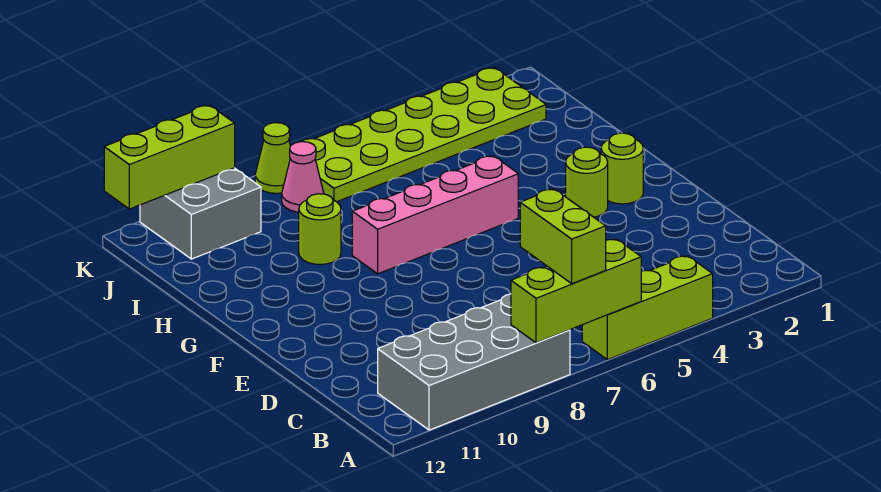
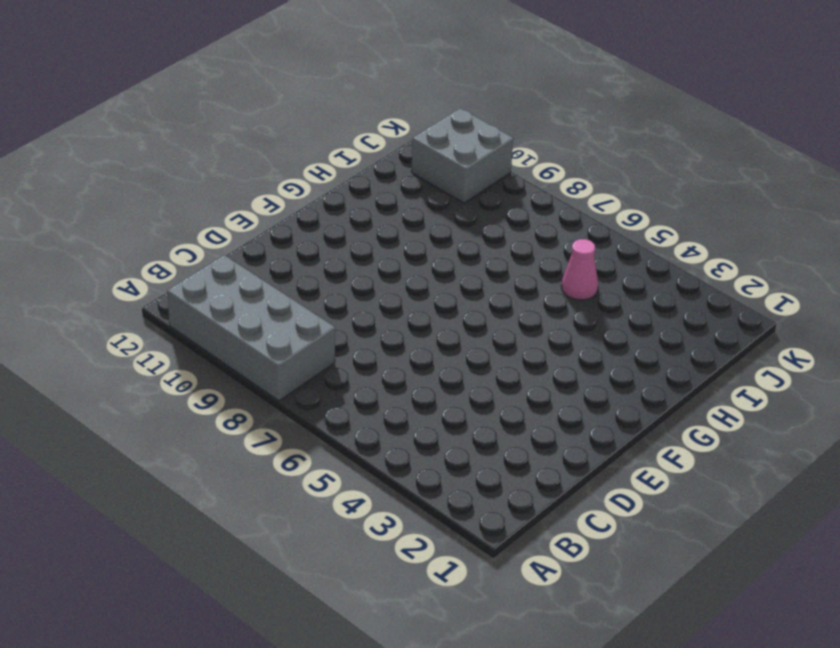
pink cone I5 level 1 -> pink cone J8 level 1
none -> lime brick A4:A6 level 1
none -> lime round brick F2 level 1
none -> lime round brick F3 level 1

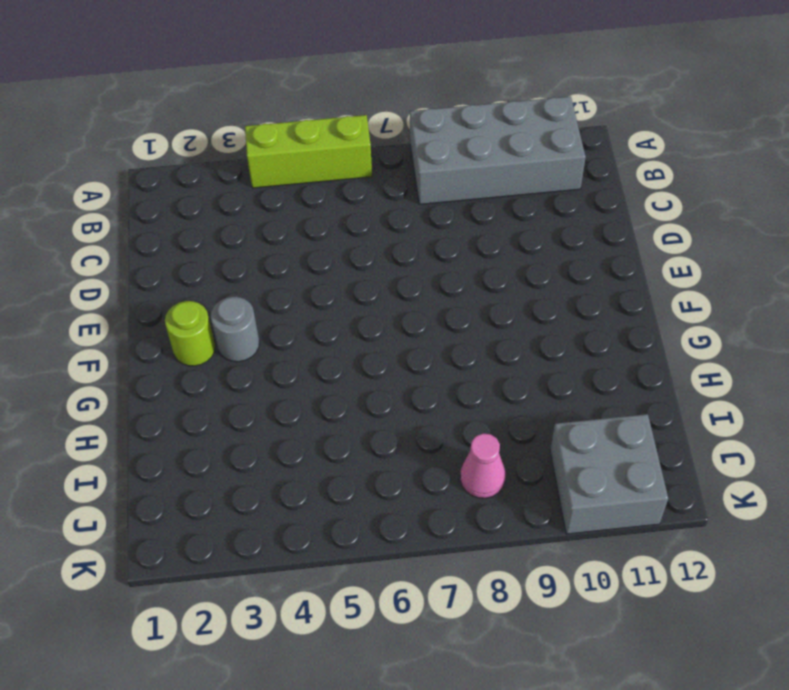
grey round brick F3 level 1 -> lime round brick F3 level 1
none -> pink brick G5:G8 level 1
none -> lime round brick H9 level 1
none -> lime plate J2:K7 level 1

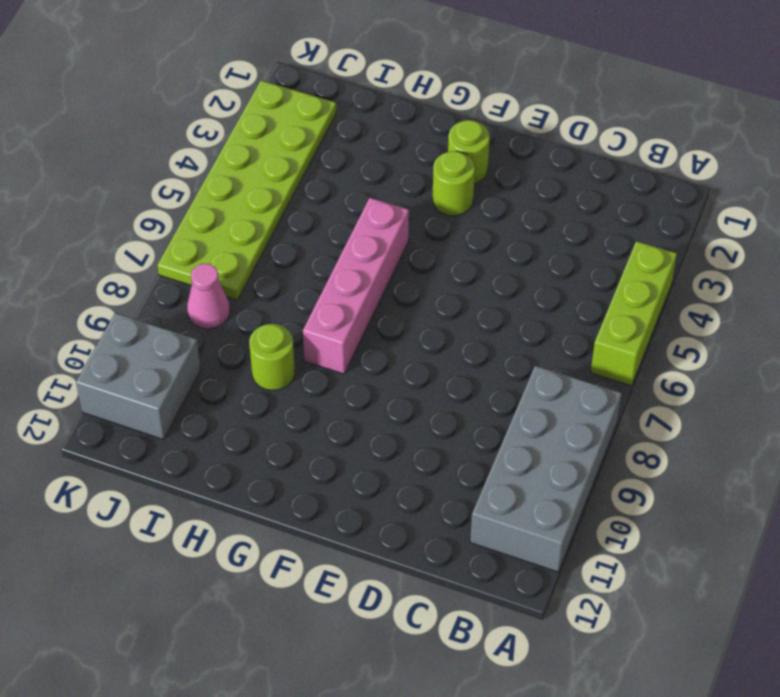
none -> lime cone K8 level 1
none -> lime brick A6:A8 level 2
none -> lime brick K10:K12 level 2

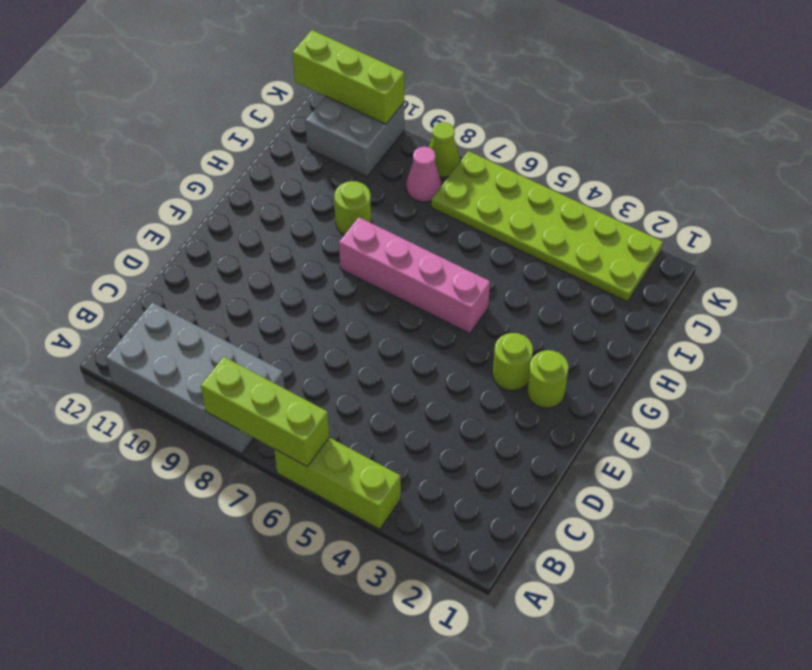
none -> lime brick A7:B7 level 3

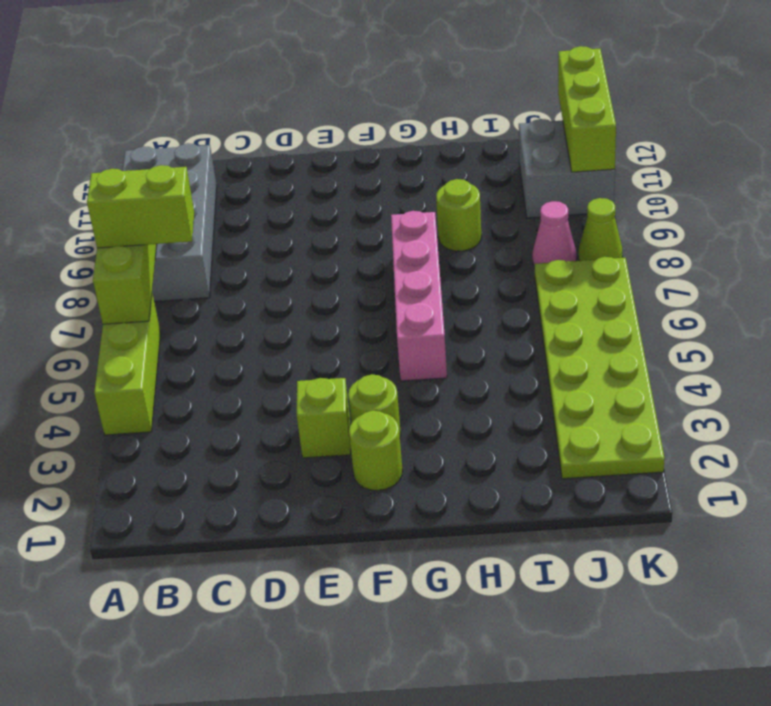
lime brick E3 level 1 -> none

